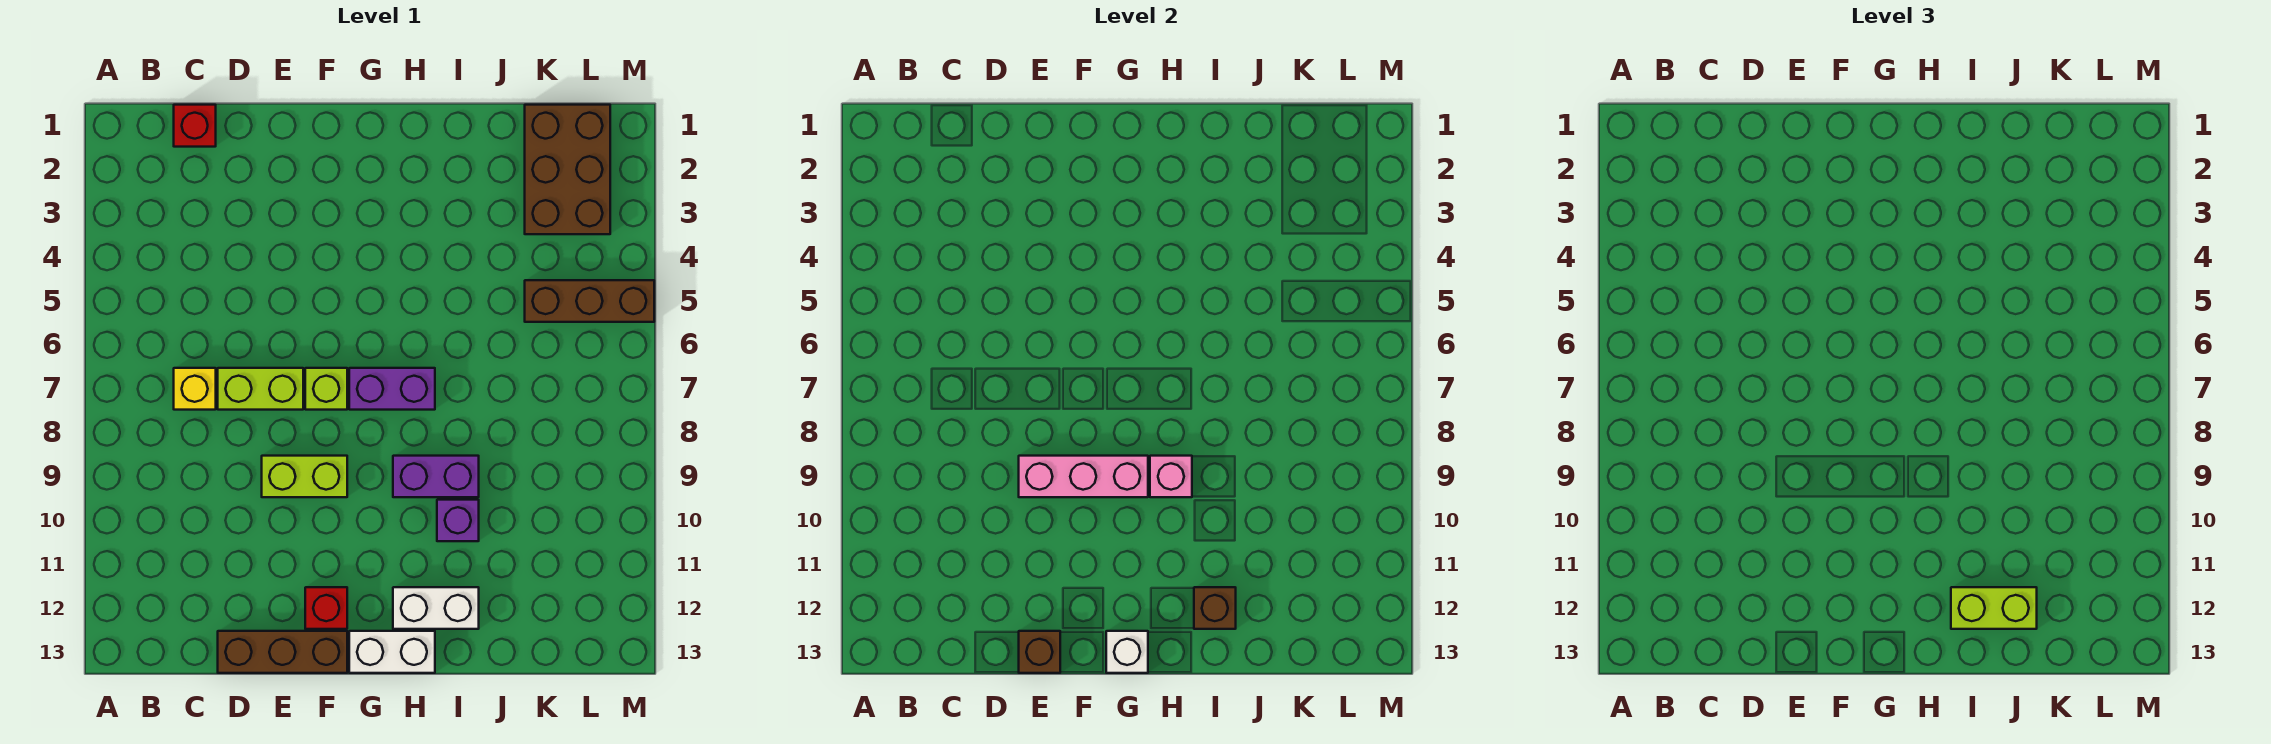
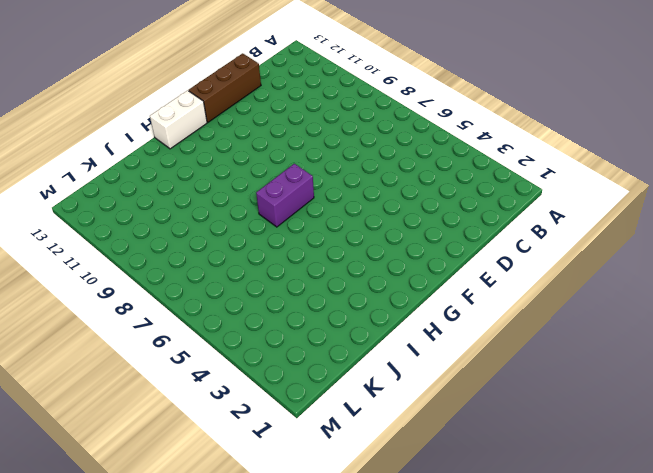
none -> red brick C1 level 1
none -> yellow brick C7 level 1
none -> lime brick D7:E7 level 1

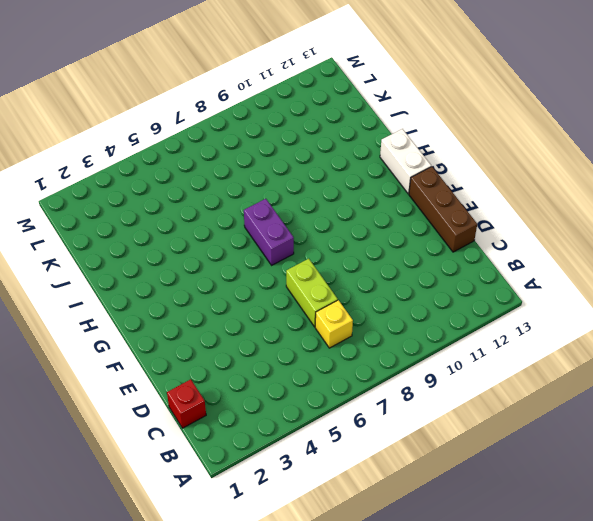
none -> lime brick E9:F9 level 1
none -> lime brick F7 level 1
none -> red brick F12 level 1

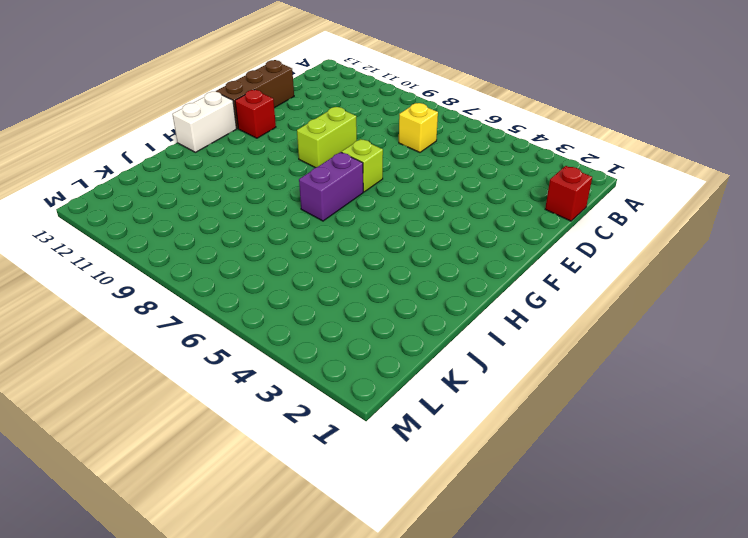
none -> lime brick D7:E7 level 1
none -> purple brick H9:I9 level 1
none -> white brick H12:I12 level 1

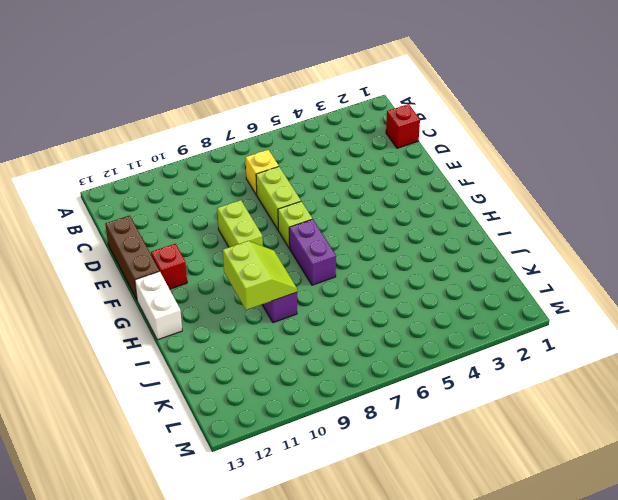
lime slope H9:I10 level 2 top 10 -> pink brick H9 level 2
none -> white brick H12:I12 level 1
none -> purple brick I10 level 1
none -> brown brick K1:L3 level 1

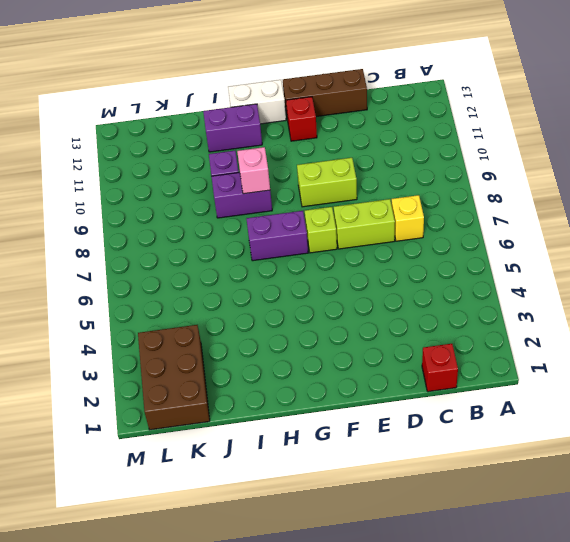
purple brick H12:I12 level 1 -> white brick H12:I12 level 1
none -> brown brick K5:M5 level 1
none -> pink brick E9:G9 level 2
none -> brown brick E13 level 2

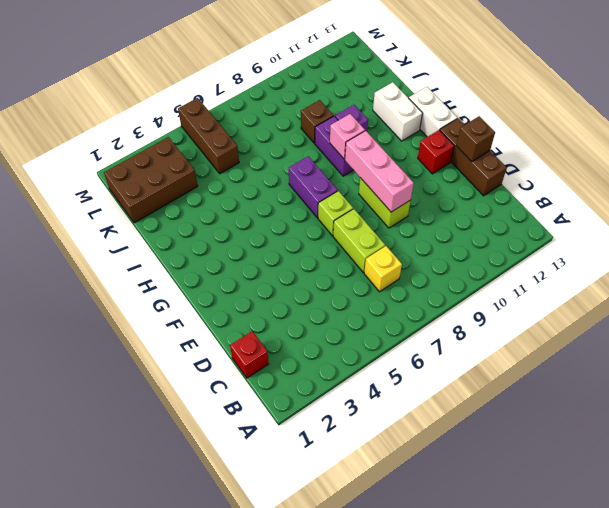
brown brick J9 level 1 -> brown brick I12 level 2
none -> white brick G13 level 2
none -> lime brick I12:J12 level 3

